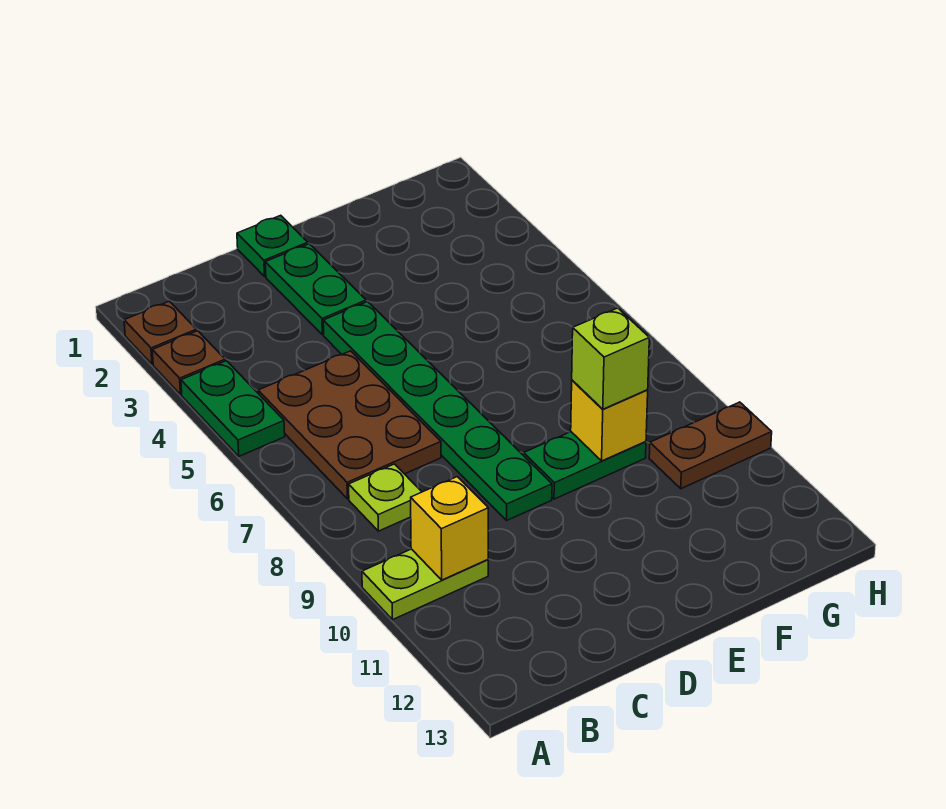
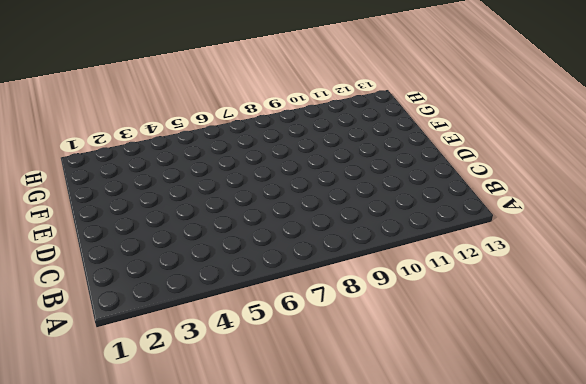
none -> brown plate A2 level 1
none -> brown plate A3 level 1
none -> green plate A4:A5 level 1

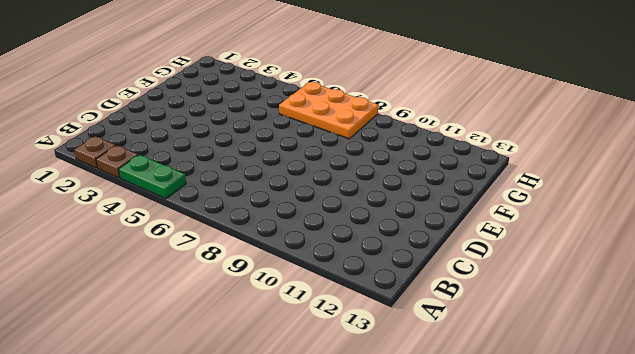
orange plate G6:H8 level 1 -> none
none -> lime plate A10:B10 level 1
none -> brown plate B5:C7 level 1
none -> lime plate B8 level 1

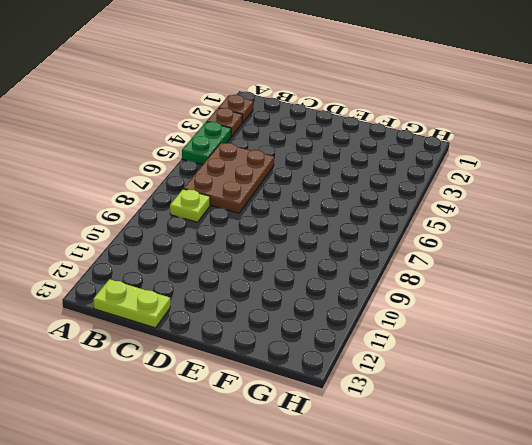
lime plate B13:C13 level 1 -> lime plate A10:B10 level 1
none -> green plate D1 level 1
none -> green plate D2:D3 level 1
none -> green plate D4:D9 level 1

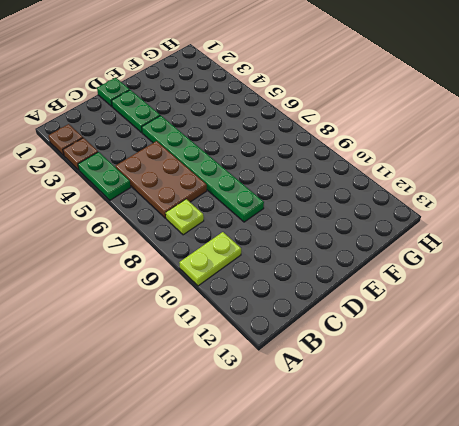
none -> green plate E9:F9 level 1
none -> brown plate G10:H10 level 1
none -> yellow brick B10 level 2

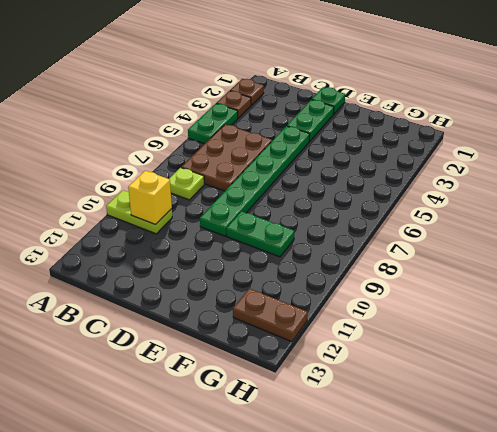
brown plate G12:H12 level 1 -> brown plate G10:H10 level 1
none -> yellow brick F9 level 2
none -> lime brick F9 level 3

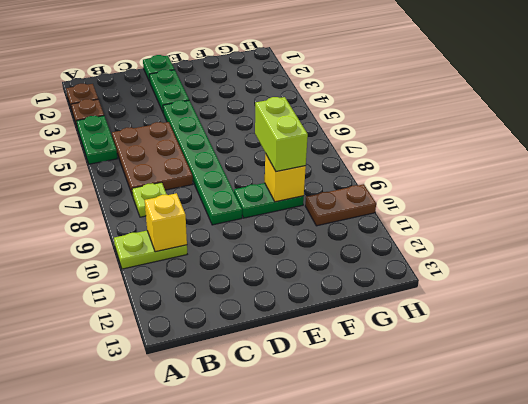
lime brick F8:F9 level 3 -> lime brick F9 level 3

